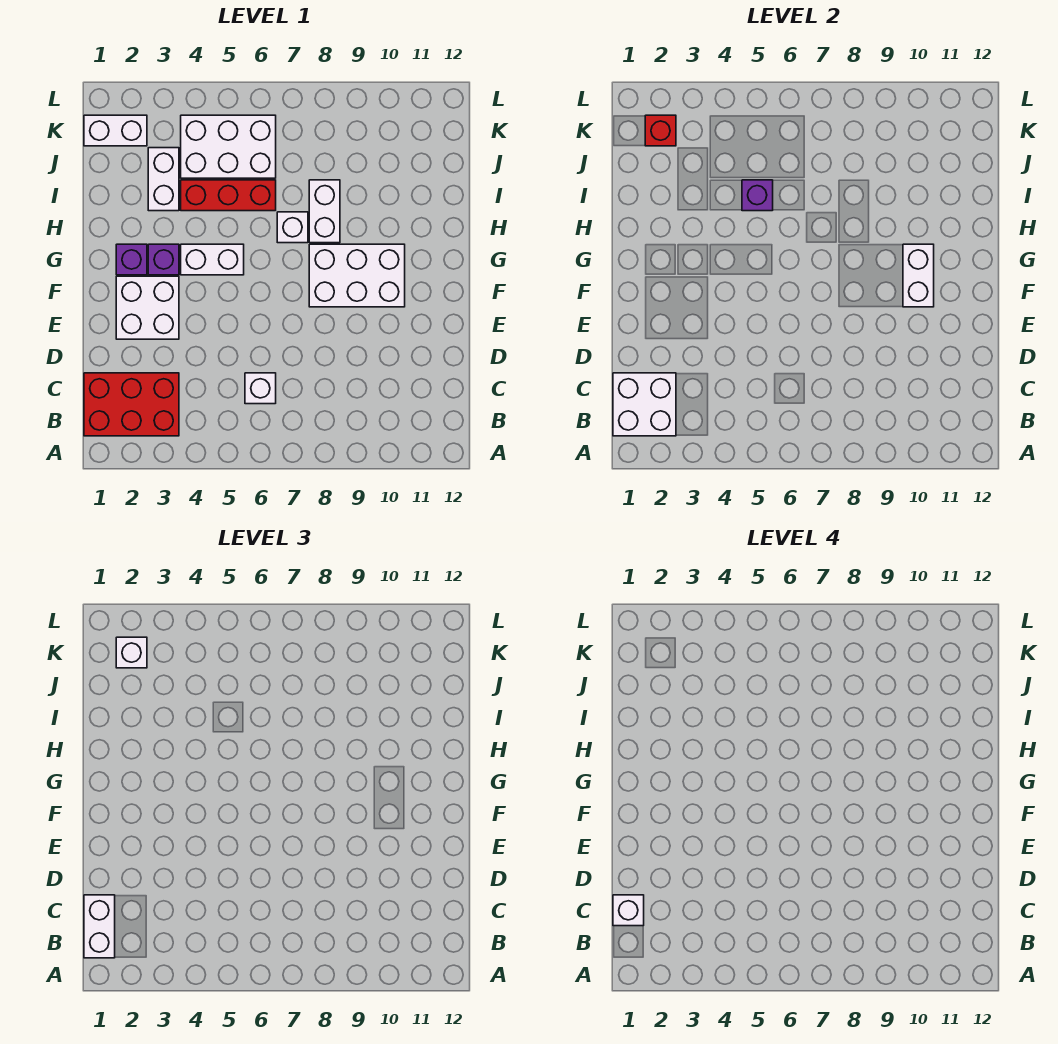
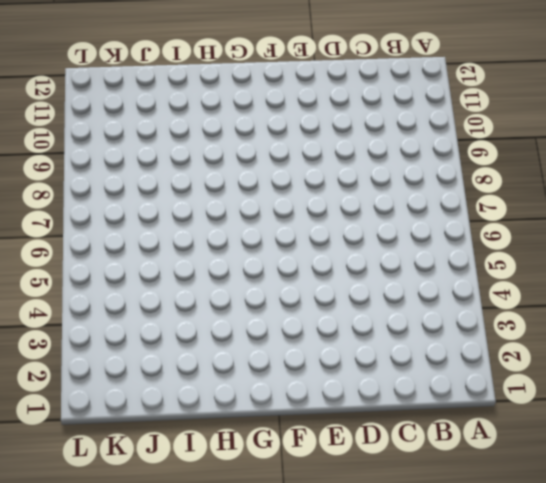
none -> red brick B1:C3 level 1
none -> white brick C6 level 1
none -> white brick E2:F3 level 1

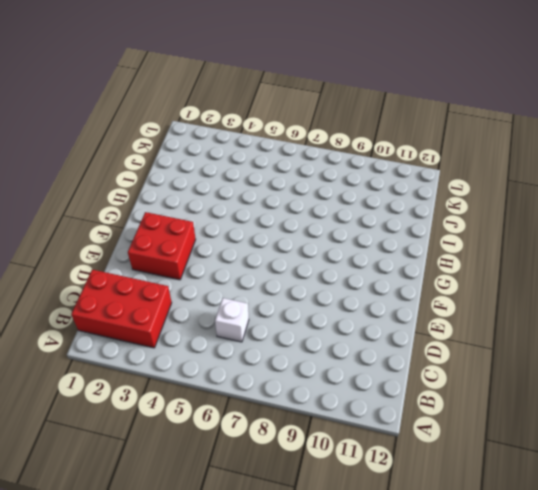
red brick E2:F3 level 1 -> white brick E2:F3 level 1
none -> white brick F8:G10 level 1
none -> purple brick G2 level 1
none -> purple brick G3 level 1

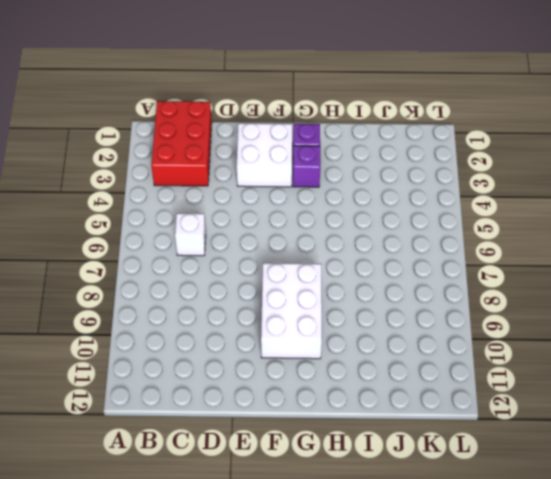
none -> white brick G4:G5 level 1
none -> white brick H7 level 1
none -> white brick H8:I8 level 1

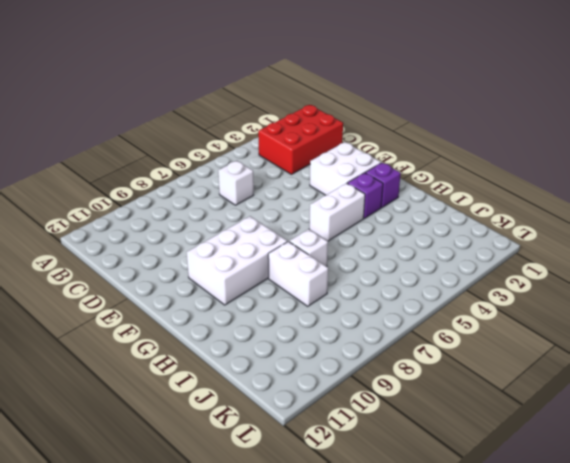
none -> white brick I3:J3 level 1
none -> red brick I4:I6 level 1
none -> white brick J4:K6 level 1

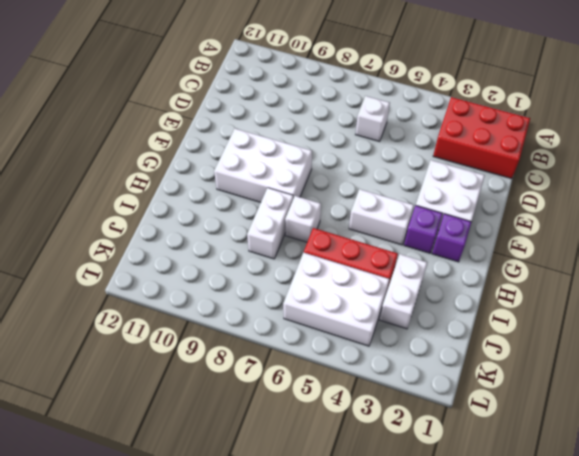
none -> white brick K1:K2 level 1
none -> white brick B1:C2 level 2
none -> white brick F10:G10 level 2

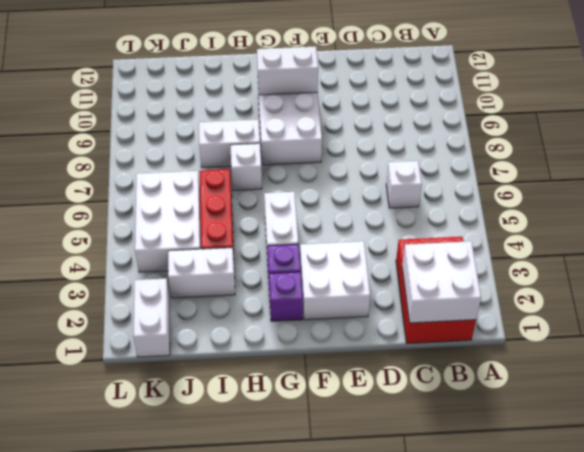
none -> purple brick I5 level 2
none -> red brick K2 level 2
none -> white brick B1:C1 level 3

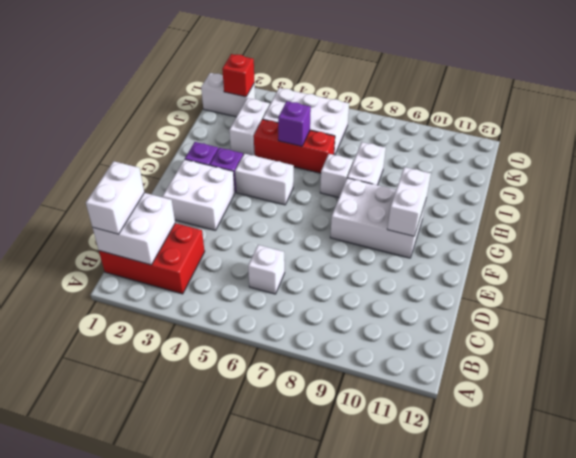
none -> white brick K2 level 3
none -> white brick C1 level 4

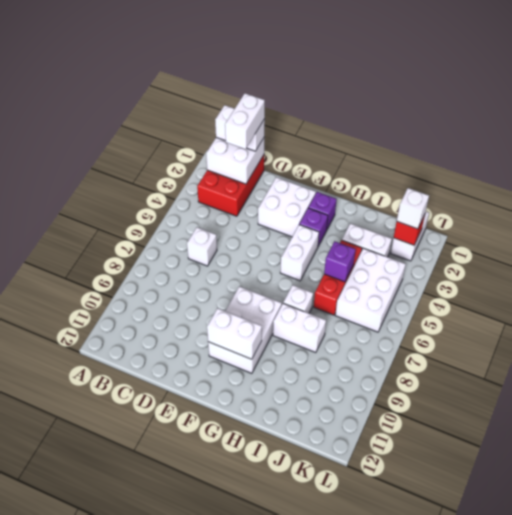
white brick C1:C2 level 4 -> white brick C1 level 4

